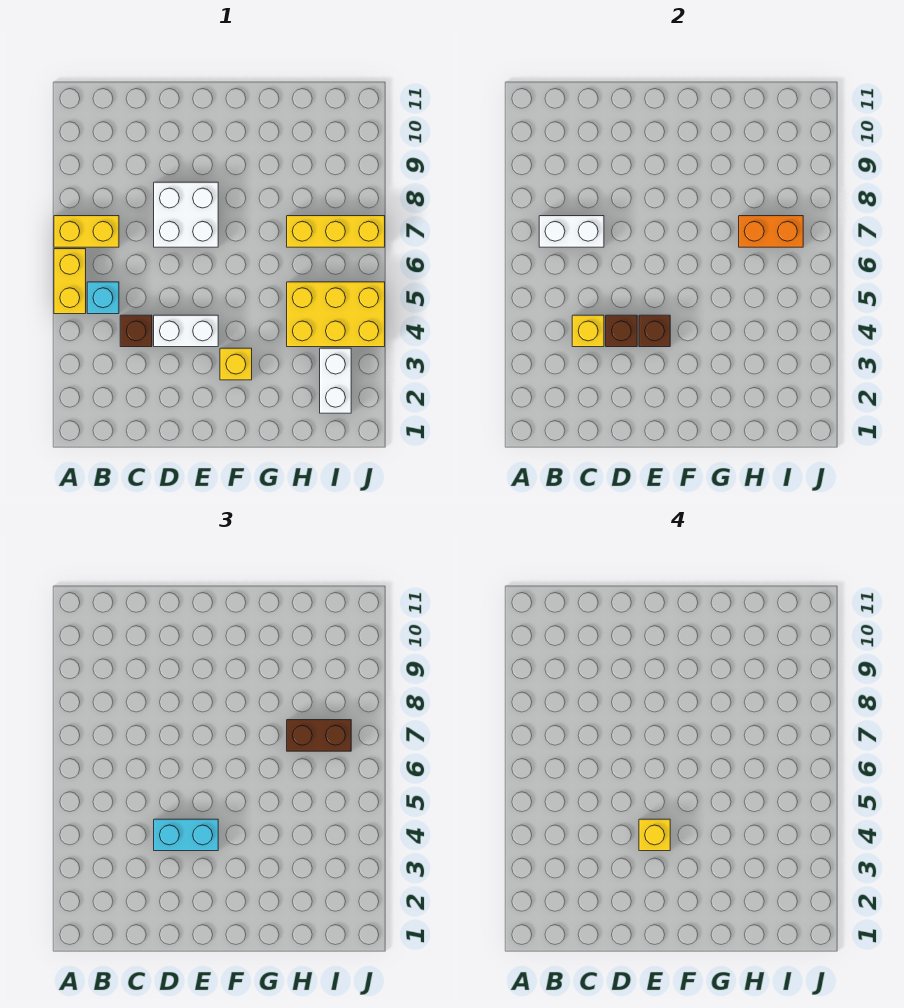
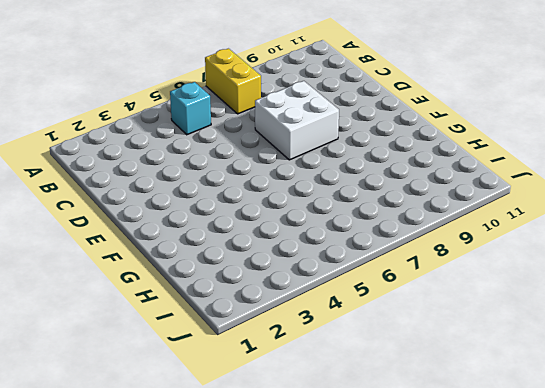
none -> yellow brick A5:A6 level 1
none -> brown brick C4 level 1
none -> white brick D4:E4 level 1

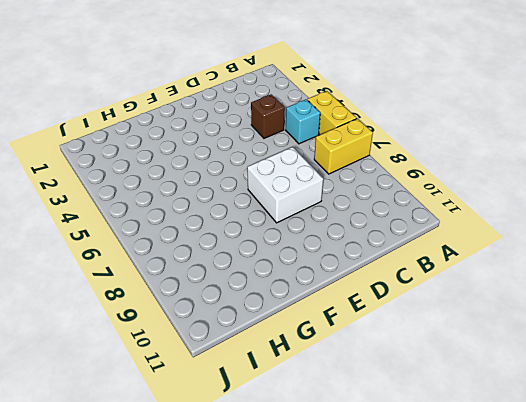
none -> white brick D4:E4 level 1
none -> yellow brick F3 level 1
none -> yellow brick H4:J5 level 1

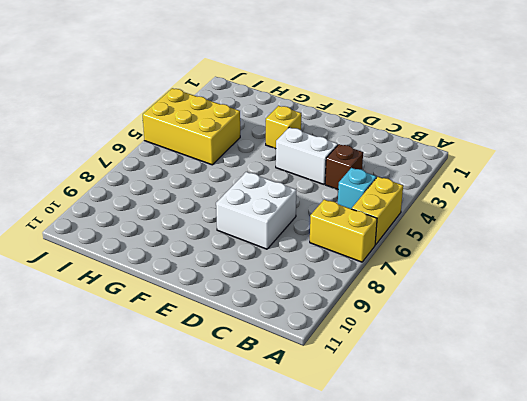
none -> yellow brick H7:J7 level 1
none -> white brick I2:I3 level 1
none -> white brick B7:C7 level 2

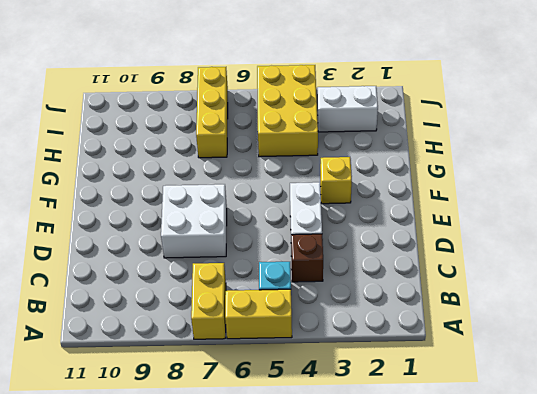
none -> white brick B7:C7 level 2
none -> yellow brick C4 level 2
none -> brown brick D4 level 2

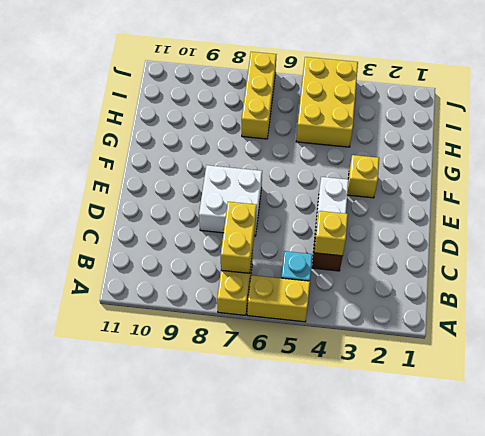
yellow brick B7:C7 level 2 -> white brick B7:C7 level 2
none -> white brick I2:I3 level 1
none -> brown brick D4 level 2
none -> brown brick E4 level 2

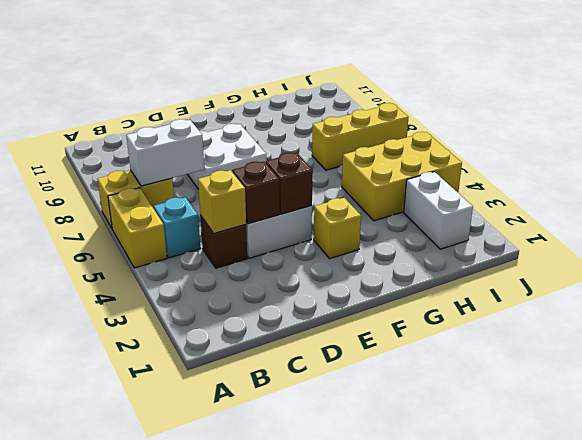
none -> orange brick H7:I7 level 2
none -> cyan brick D4:E4 level 3
none -> brown brick H7:I7 level 3

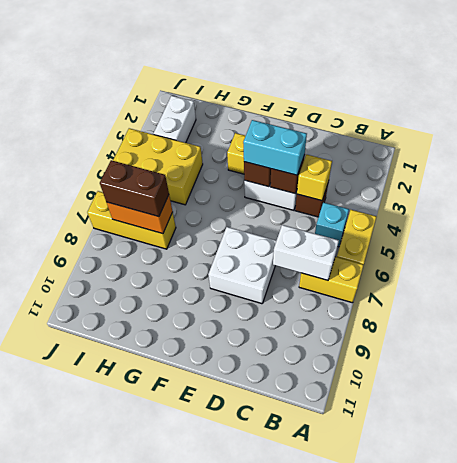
none -> yellow brick E4 level 4

